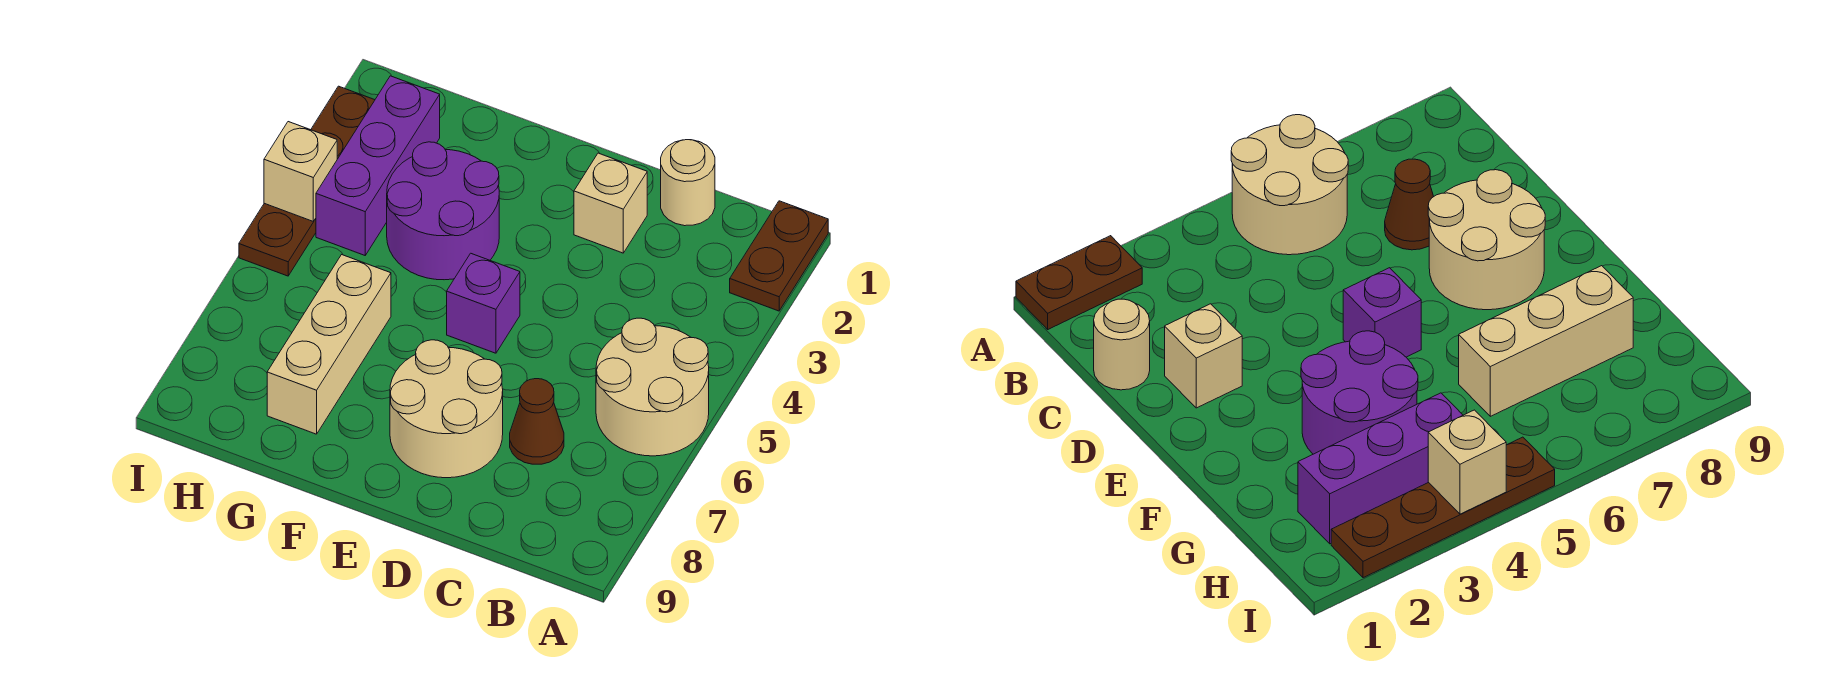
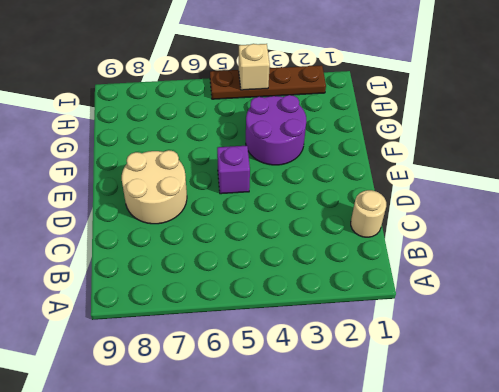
none -> brown plate A1:A2 level 1
none -> tan round brick A5:B6 level 1
none -> brown cone C7 level 1

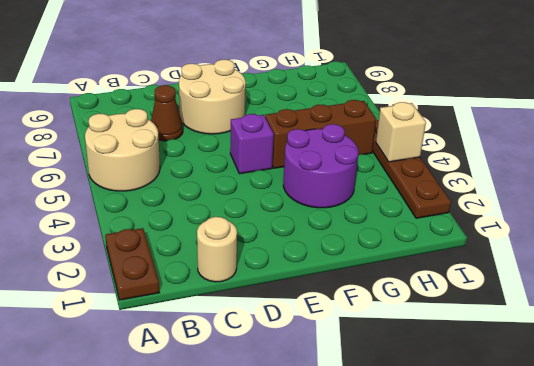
brown brick F5:H5 level 1 -> none
none -> tan brick D2 level 1
none -> tan brick G6:G8 level 1
none -> purple brick H2:H4 level 1

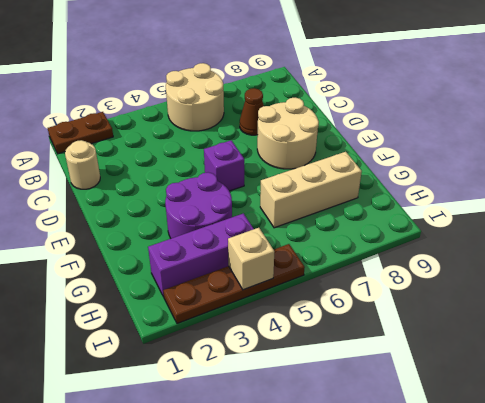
none -> tan brick D2 level 1

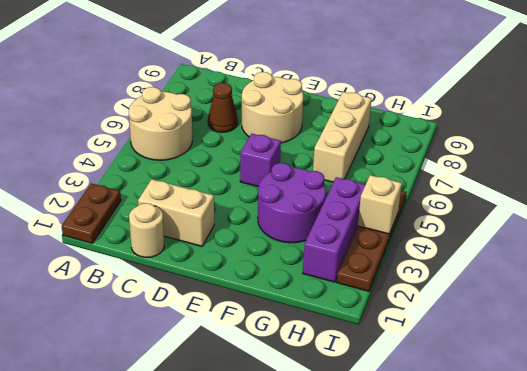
tan brick C2:D2 level 1 -> tan brick D2 level 1

